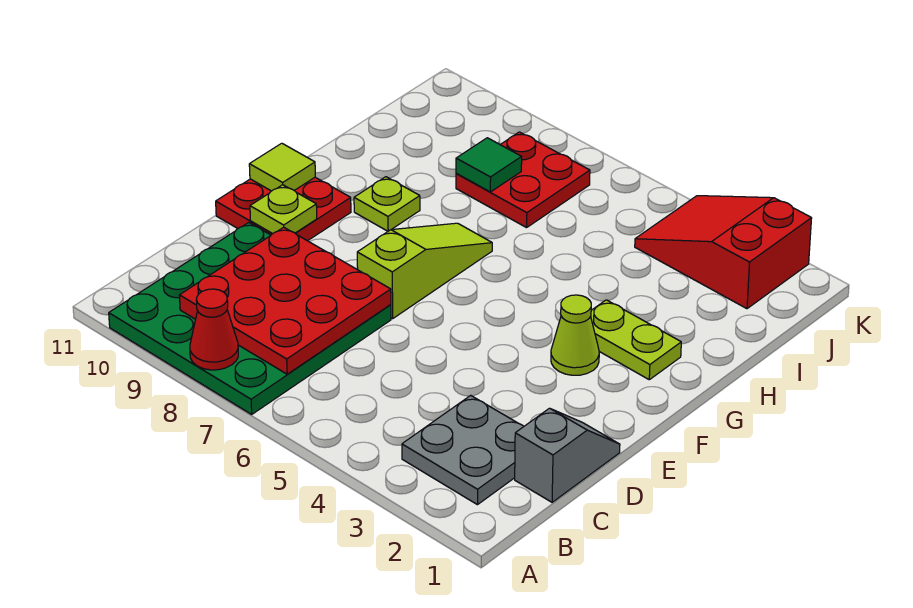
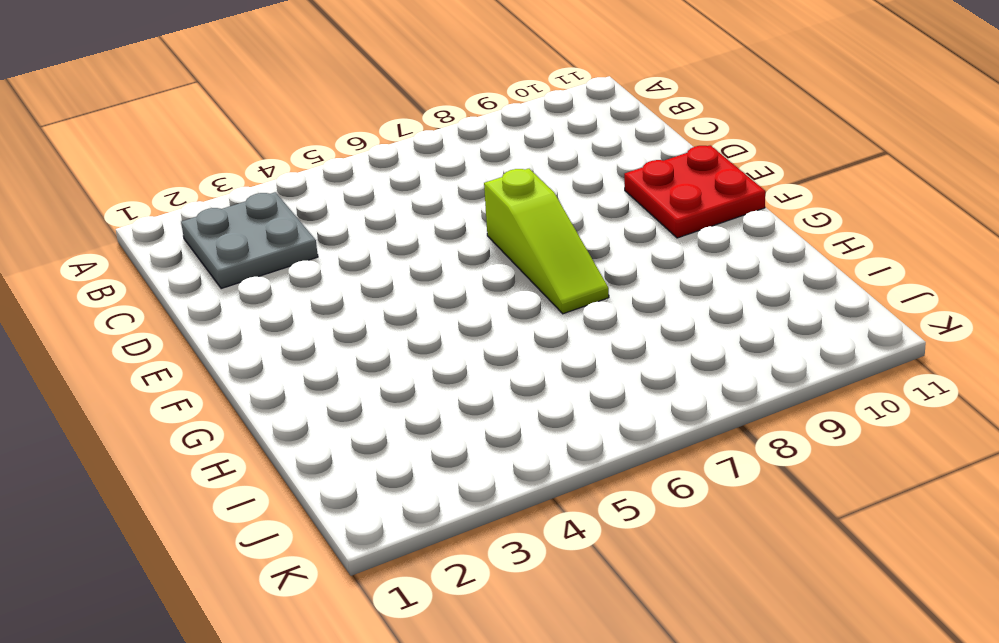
none -> green plate A7:D10 level 1
none -> grey slope C1:D1 level 1 top C
none -> lime cone F3 level 1

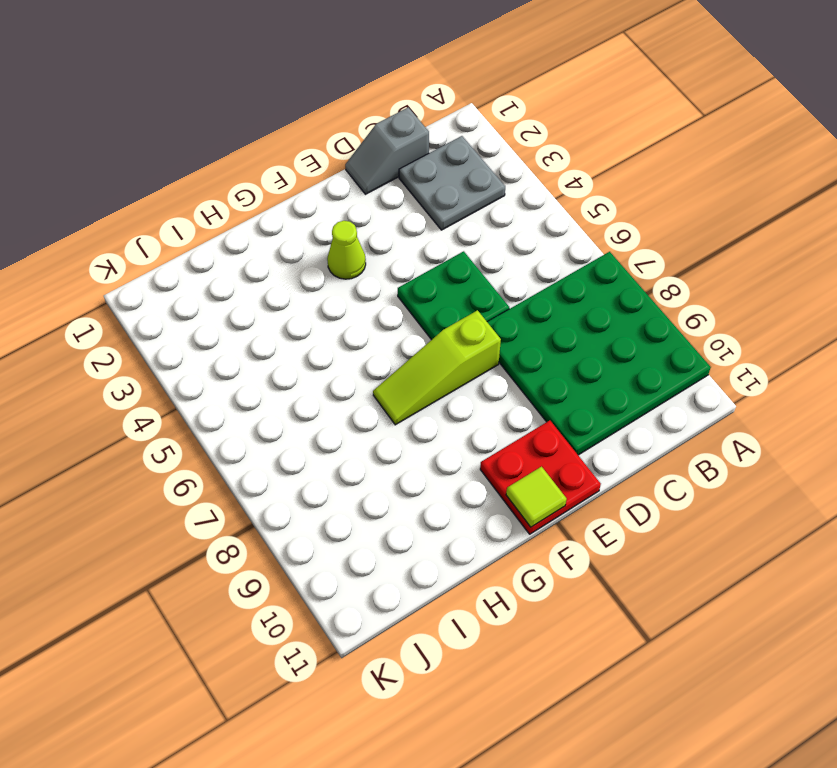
green plate D5:E6 level 1 -> none
none -> lime plate G2:G3 level 1
none -> lime plate G9 level 1
none -> red plate I7:J8 level 1

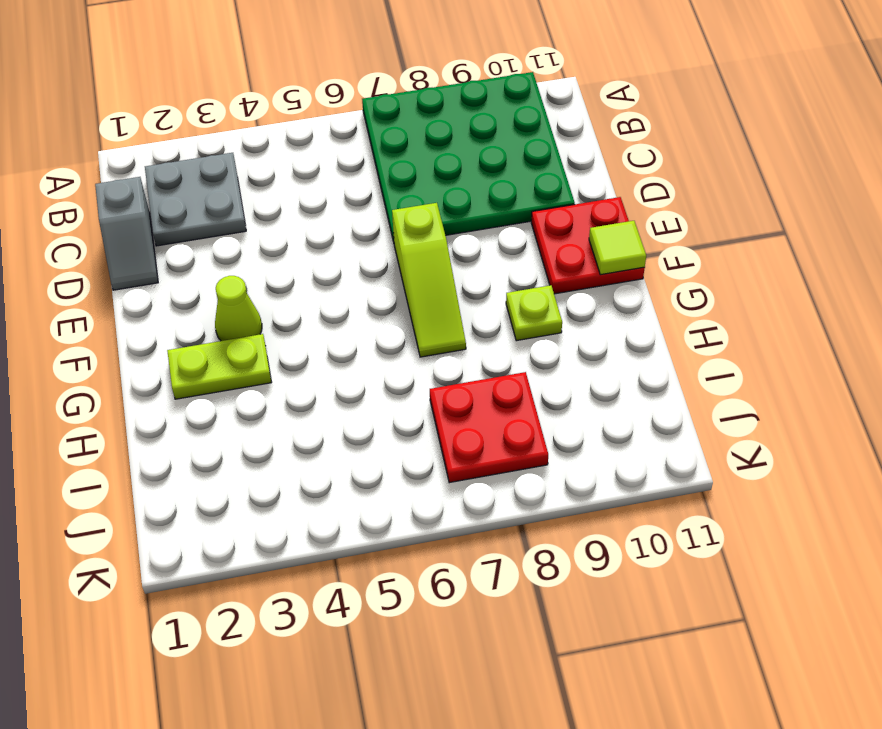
none -> red slope J2:K4 level 1 top 2
none -> red cone A8 level 2
none -> red plate B7:D9 level 2

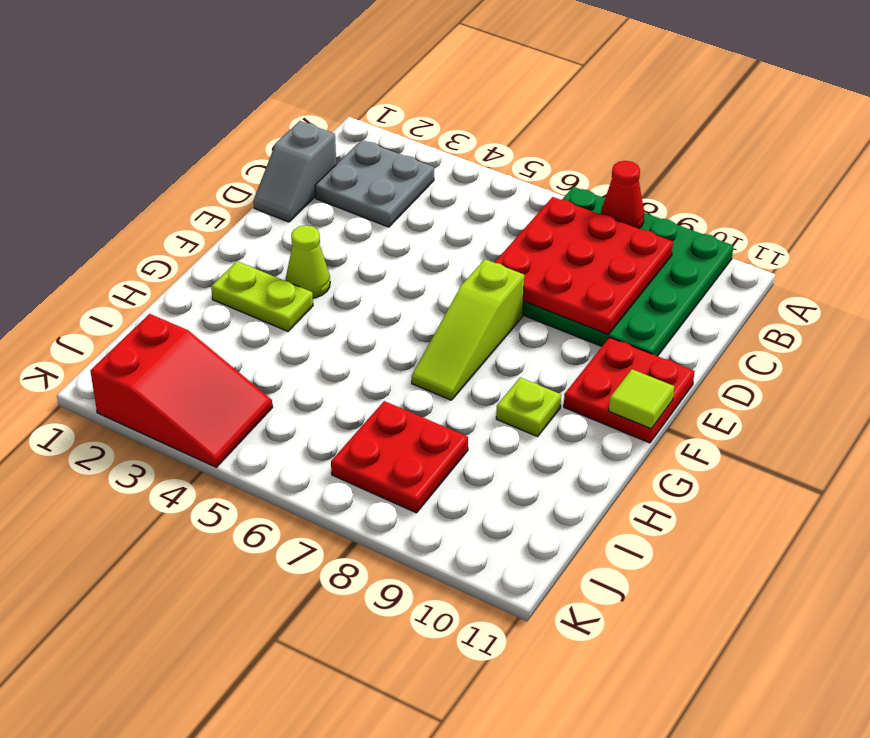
none -> lime plate E10 level 2
none -> green tile I8 level 2

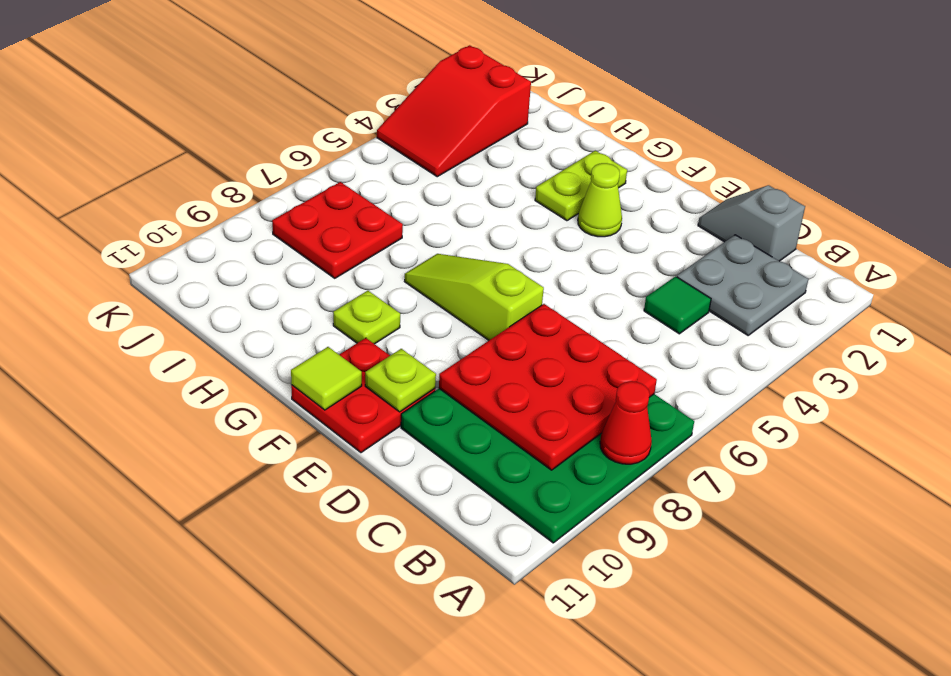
green tile C4 level 1 -> green tile I8 level 2

